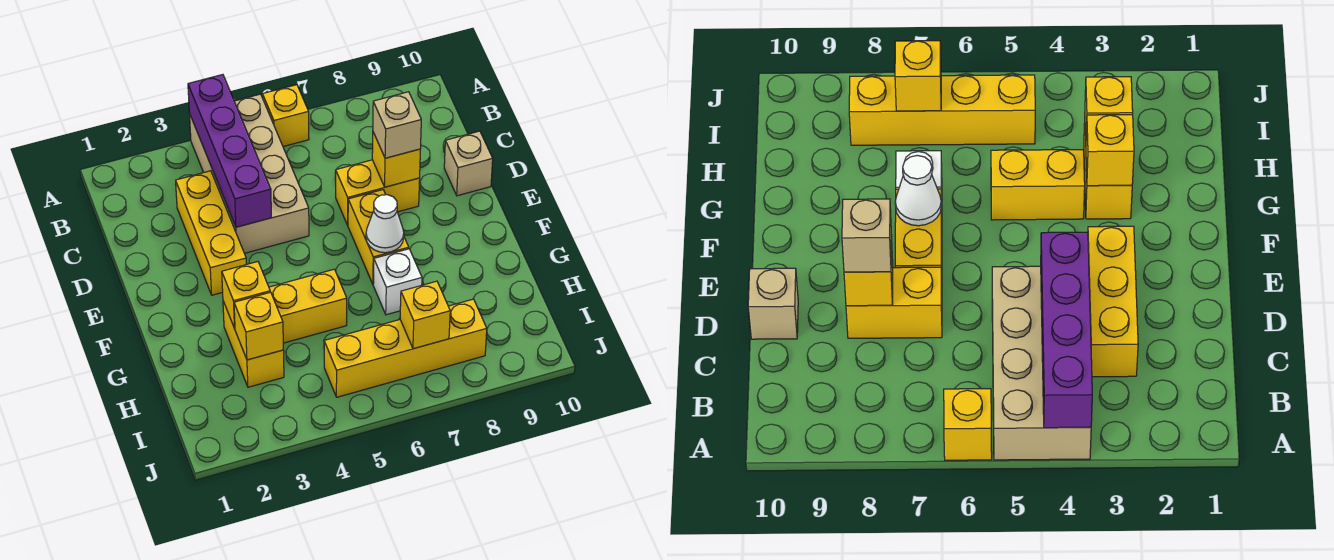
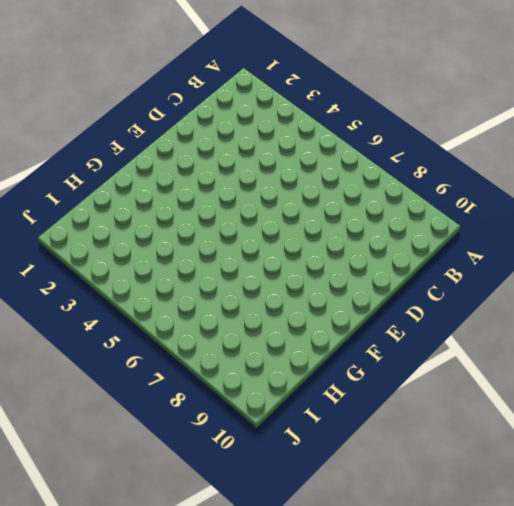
none -> tan brick A4:D5 level 1
none -> yellow brick A6 level 1
none -> yellow brick C3:E3 level 1

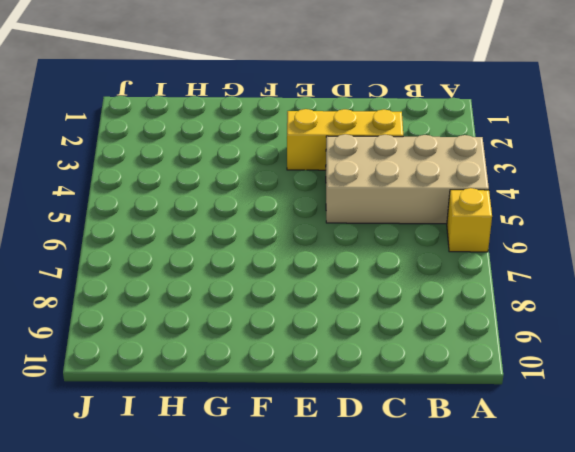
none -> yellow brick D7:D8 level 1
none -> tan brick D10 level 1
none -> yellow brick E7:F7 level 1

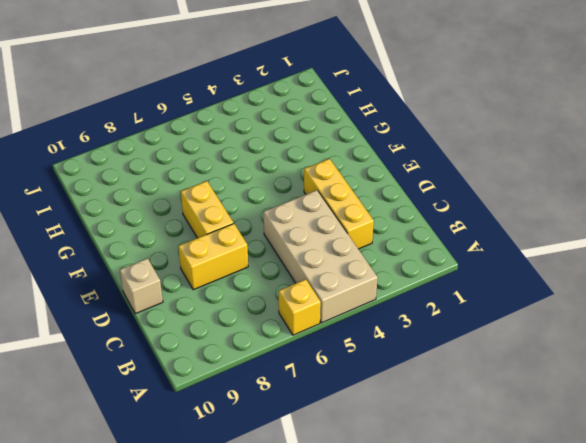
none -> yellow brick G3:H3 level 1
none -> yellow brick G4:G5 level 1
none -> white brick G7 level 1

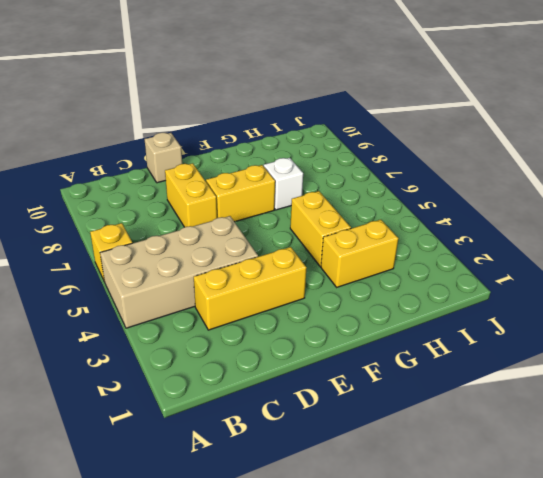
none -> yellow brick I5:I8 level 1
none -> purple brick A4:D4 level 2
none -> yellow brick D8 level 2

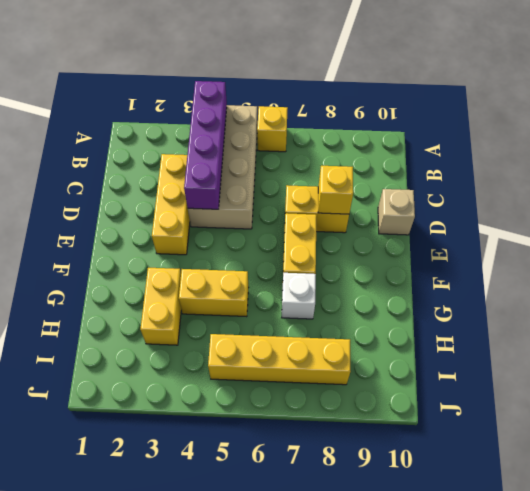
none -> white cone F7 level 2
none -> yellow brick G3 level 2
none -> yellow brick H3 level 2

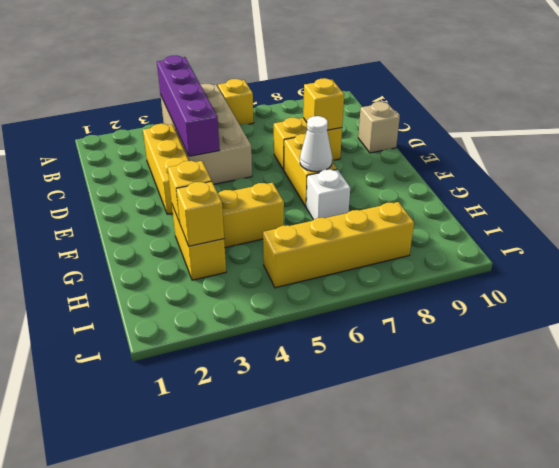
none -> yellow brick I7 level 2
none -> tan brick D8 level 3

